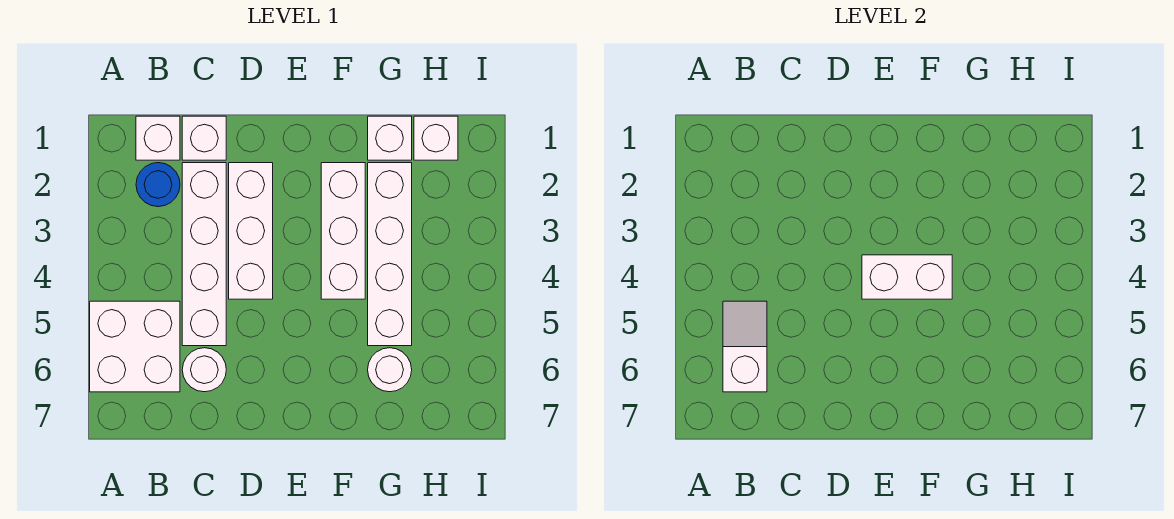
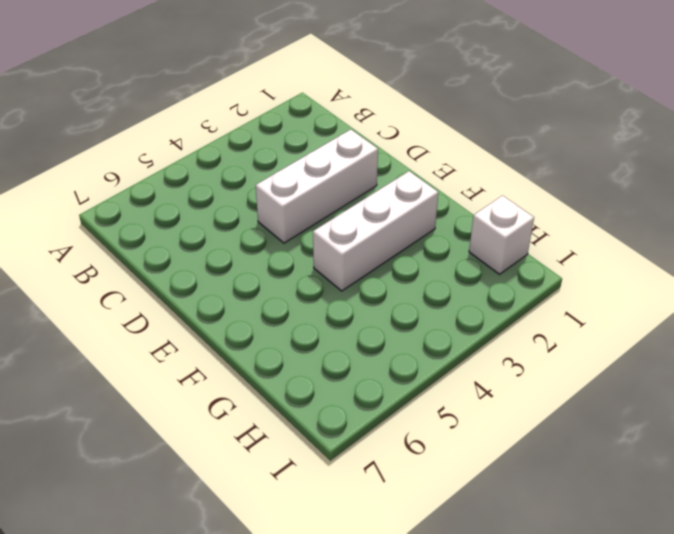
none -> white brick A5:B6 level 1
none -> white brick B1 level 1
none -> blue round brick B2 level 1

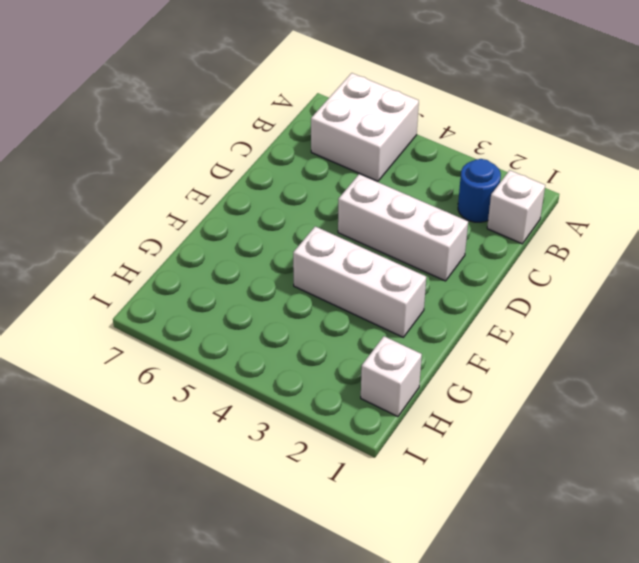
none -> white brick C1 level 1
none -> white brick C2:C5 level 1
none -> white round brick C6 level 1

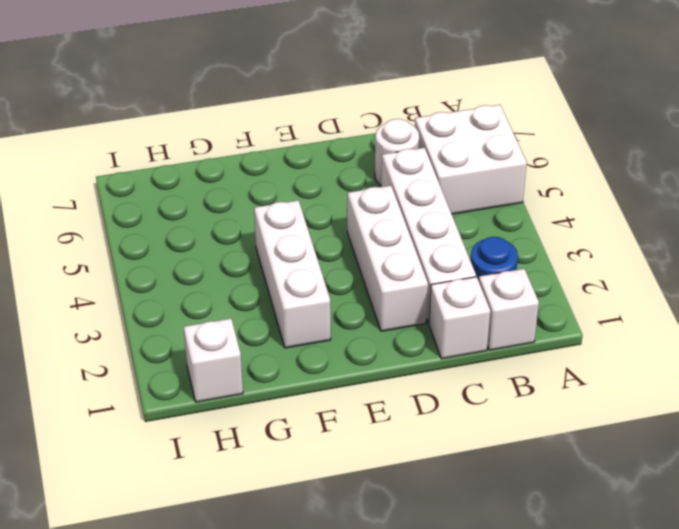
none -> white brick G1 level 1
none -> white brick G2:G5 level 1
none -> white round brick G6 level 1

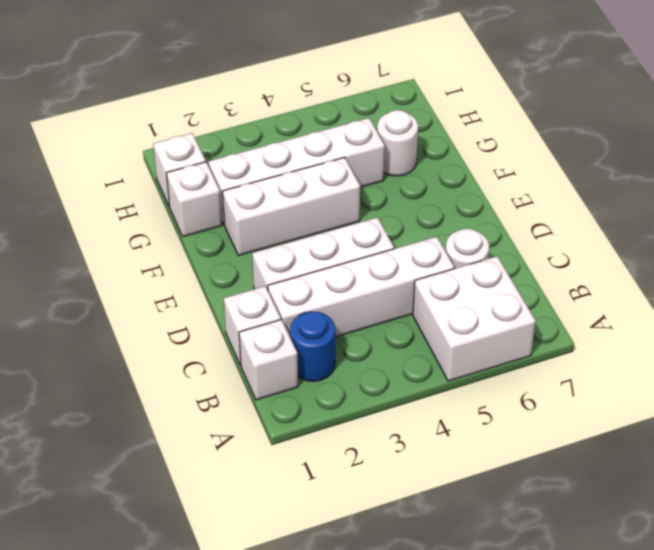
none -> white slope B5:B6 level 2 top 6
none -> white brick E4:F4 level 2

